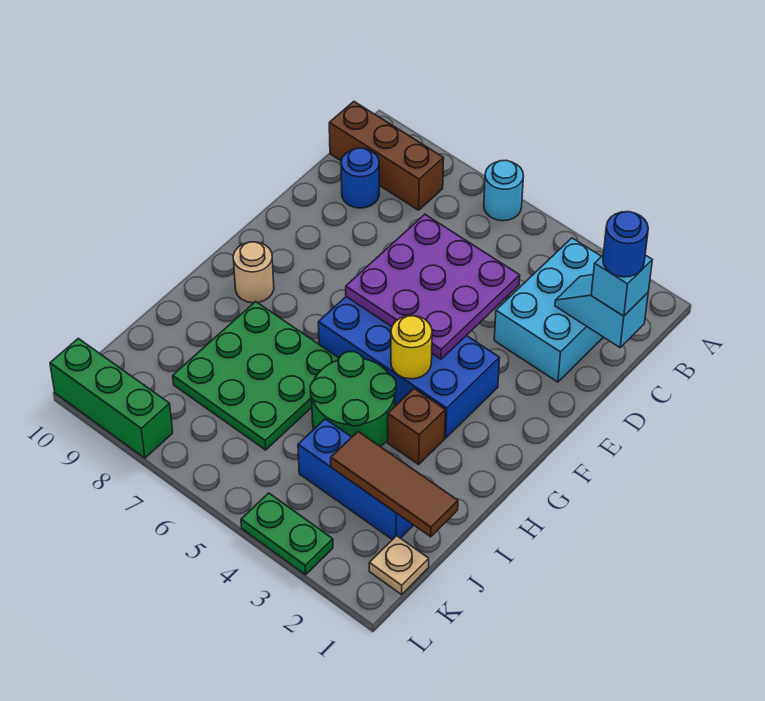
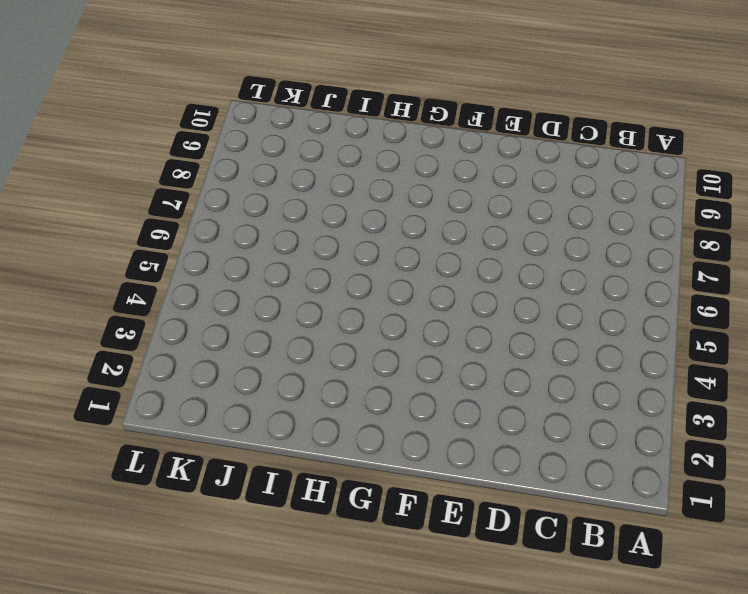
none -> cyan round brick A6 level 1
none -> cyan brick B2:D3 level 1
none -> brown brick B8:B10 level 1

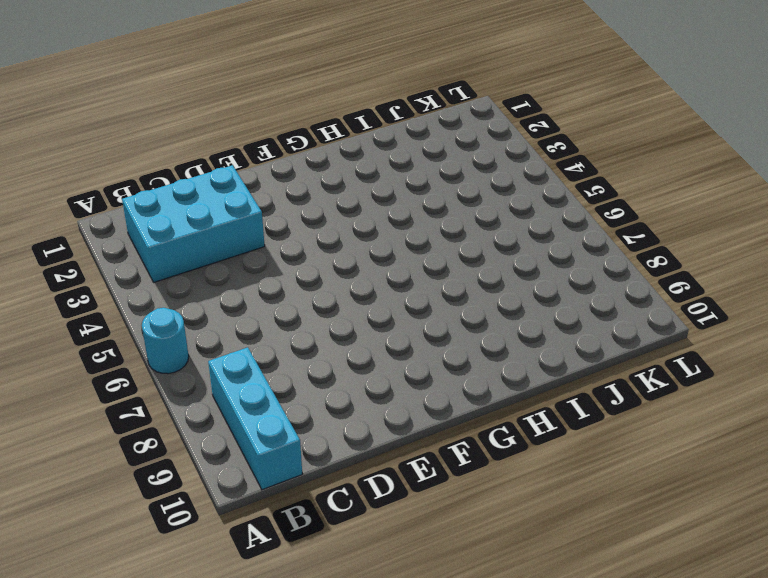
cyan brick B8:B10 level 1 -> brown brick B8:B10 level 1
none -> blue round brick C9 level 1
none -> blue brick F3:G6 level 1
none -> tan round brick G9 level 1

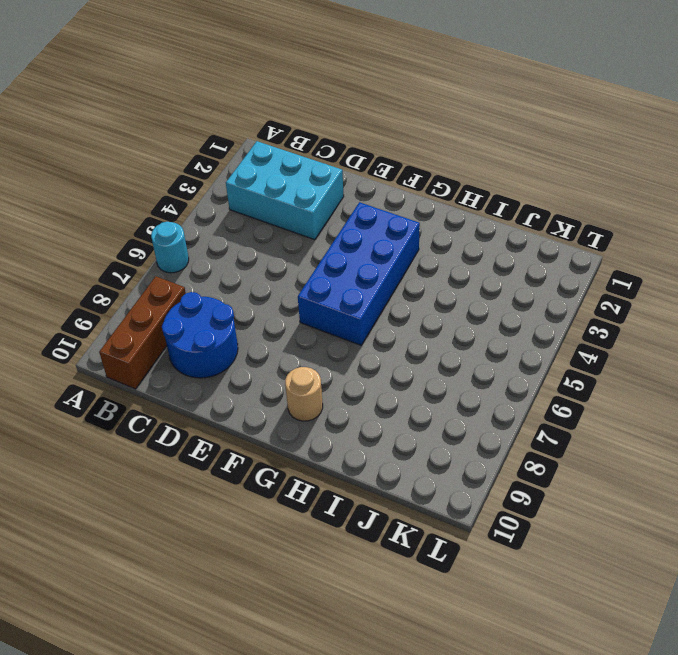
blue round brick C8:D9 level 1 -> blue round brick C9 level 1
none -> brown brick H3 level 1
none -> green round brick H4:I5 level 1
none -> green plate H6:J8 level 1

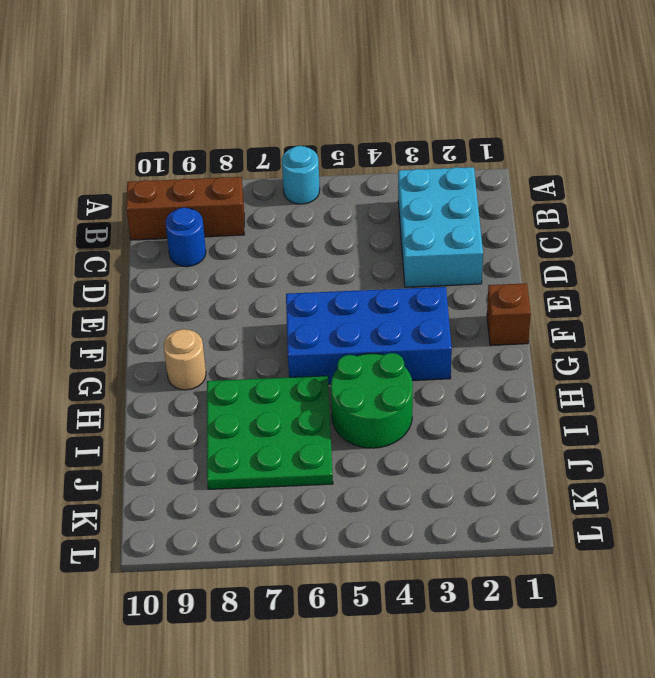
brown brick F1 level 1 -> brown brick H3 level 1
none -> blue brick J2:J4 level 1
none -> tan plate K1 level 1
none -> green plate L3:L4 level 1

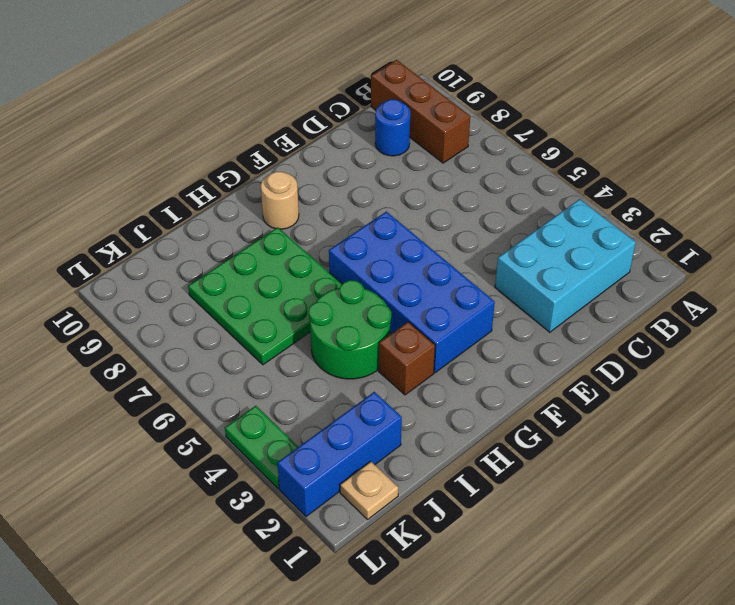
blue brick J2:L2 level 1 -> blue brick J2:J4 level 1
none -> cyan round brick A6 level 1
none -> green brick L8:L10 level 1
none -> cyan slope C1:C2 level 2 top 1

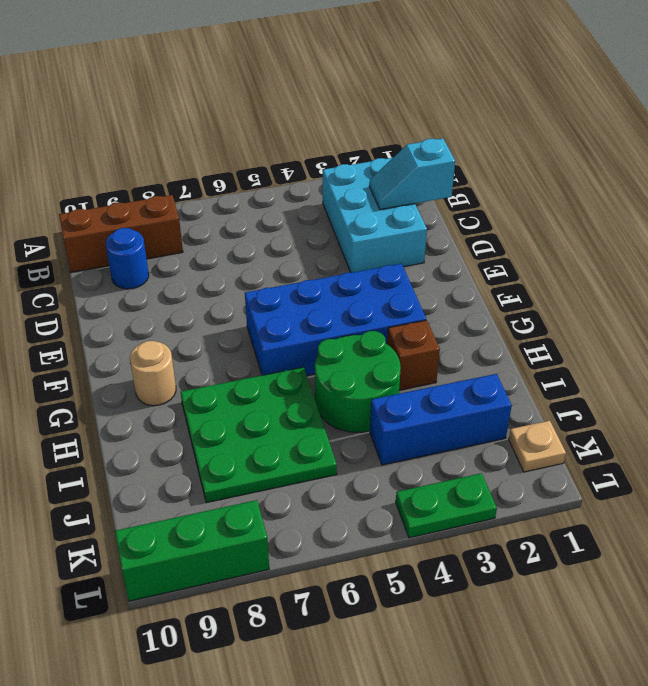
none -> cyan round brick A6 level 1
none -> purple plate D4:F6 level 2
none -> yellow round brick G4 level 2

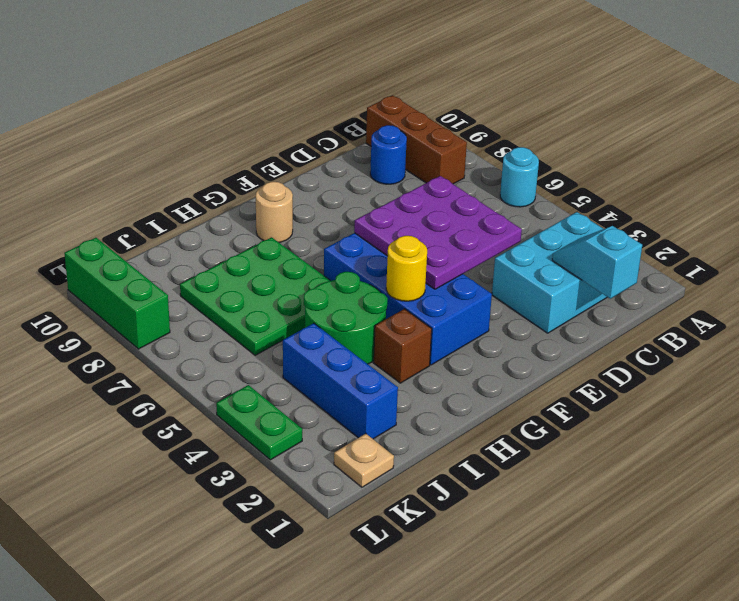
none -> brown tile J1:J3 level 2
none -> cyan brick C1 level 3
none -> blue round brick C1 level 4

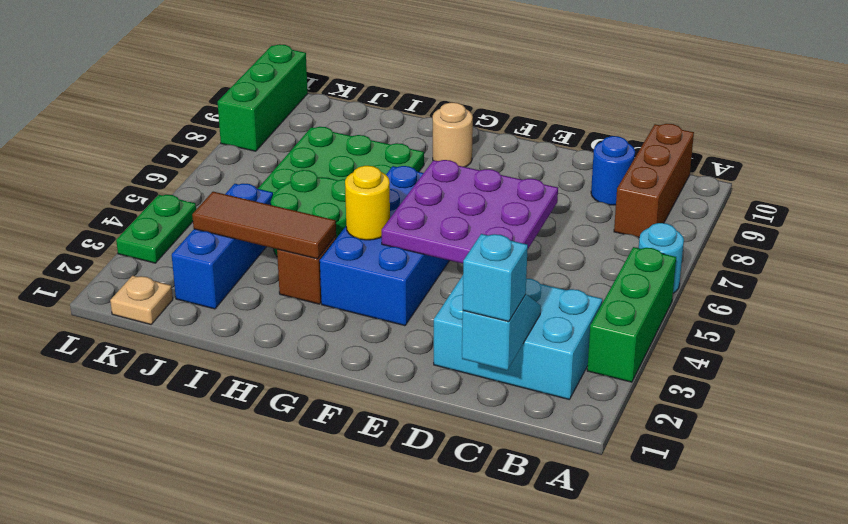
green brick A3:A5 level 1 -> none
brown tile H3:J3 level 2 -> brown tile J1:J3 level 2
none -> blue round brick C1 level 4

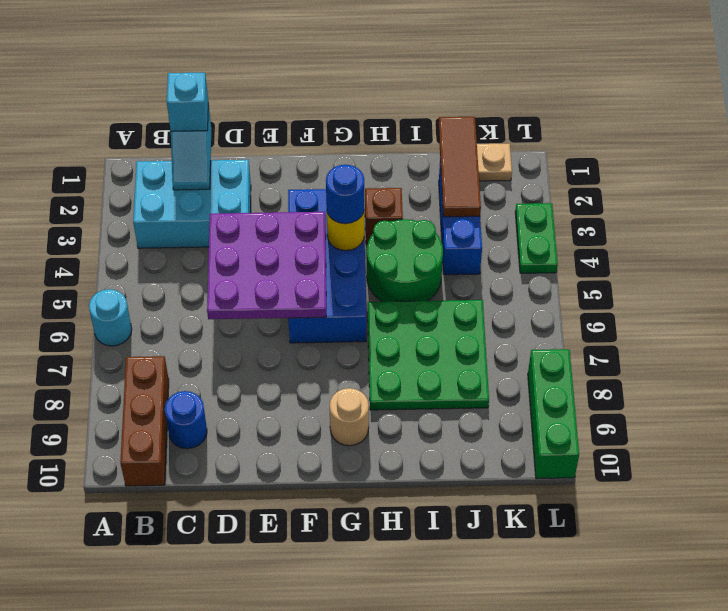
blue round brick G4 level 3 -> blue round brick C1 level 4

